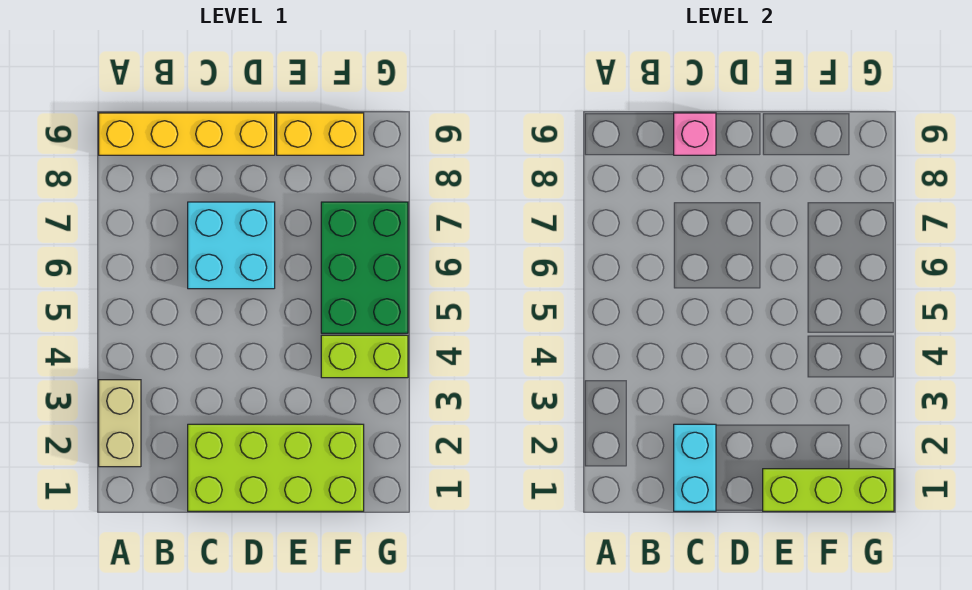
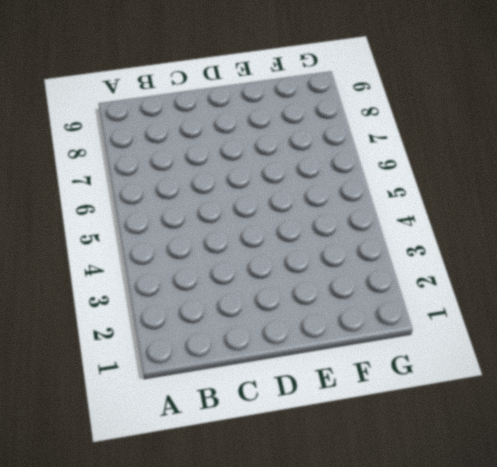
none -> tan brick A2:A3 level 1
none -> yellow brick A9:D9 level 1

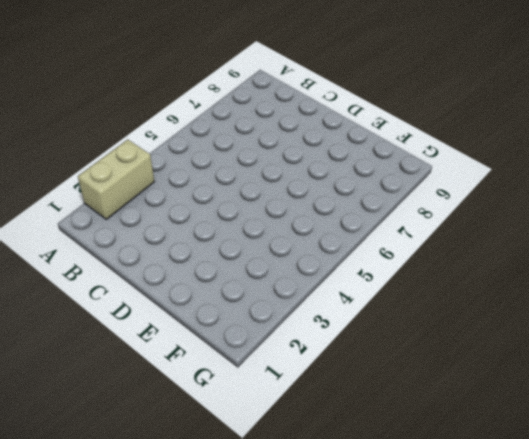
none -> yellow brick A9:D9 level 1
none -> lime brick C1:F2 level 1

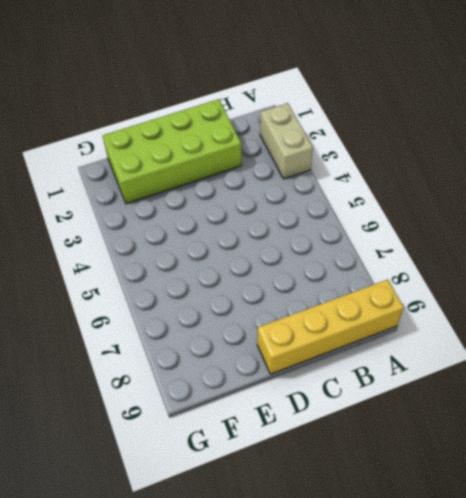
none -> cyan brick C6:D7 level 1
none -> yellow brick E9:F9 level 1

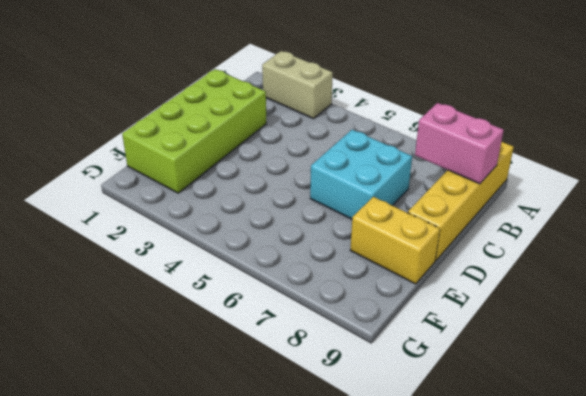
pink brick B8:B9 level 2 -> none
yellow brick E8:E9 level 1 -> yellow brick E9:F9 level 1
none -> lime brick F4:G4 level 1
none -> green brick F5:G7 level 1

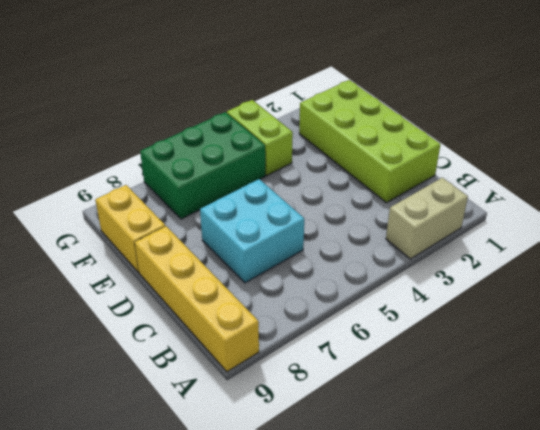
none -> cyan brick C1:C2 level 2
none -> pink brick C9 level 2

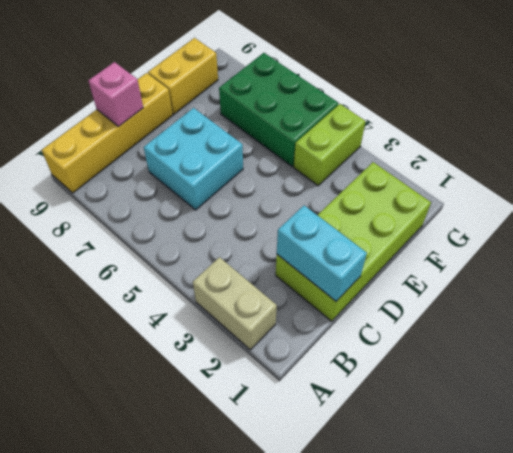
none -> lime brick E1:G1 level 2

